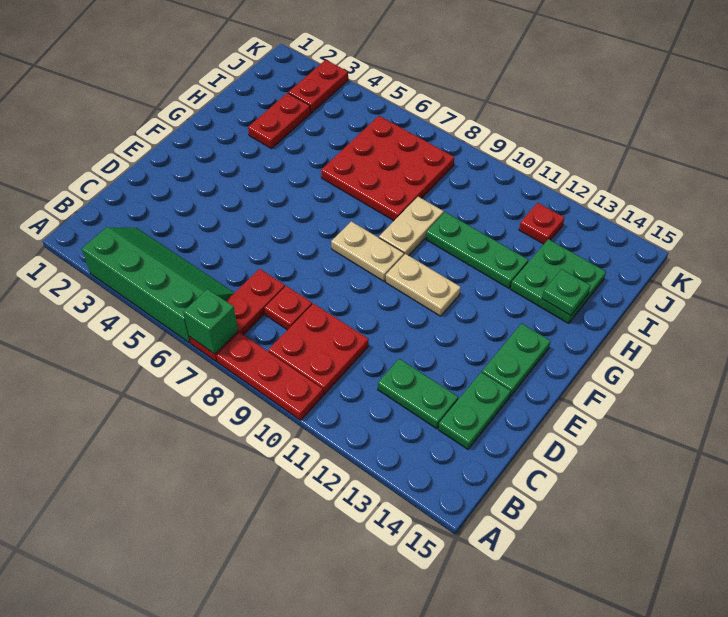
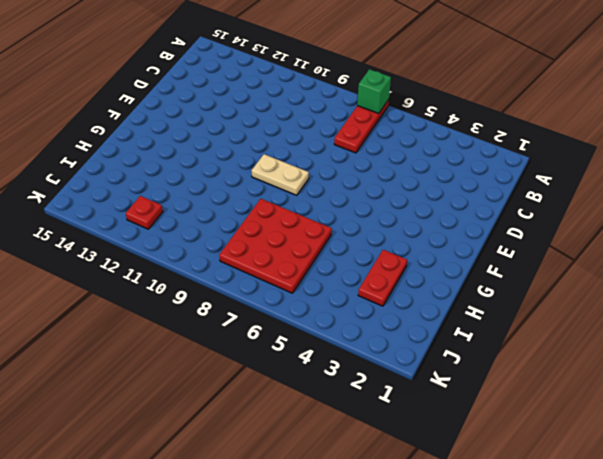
none -> green slope A3:B6 level 1 top A
none -> red plate A8:A10 level 1
none -> red plate B9:C10 level 1

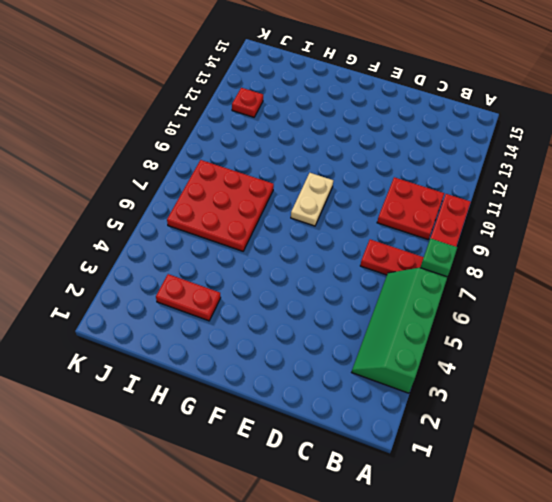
none -> red plate C8 level 1
none -> green plate C12:C13 level 1
none -> green plate C14:D14 level 1

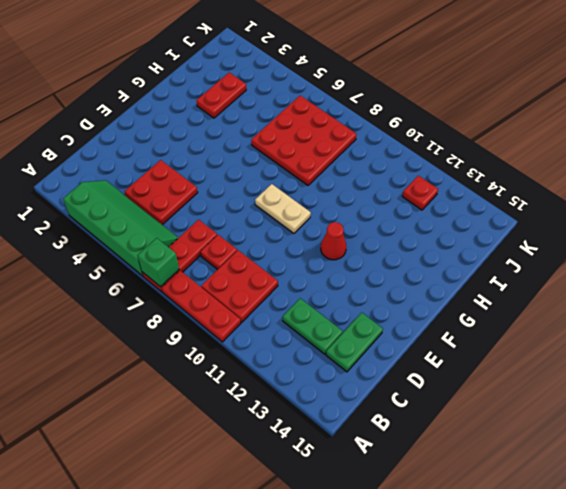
red plate C4:D5 level 1 -> none
red cone F11 level 1 -> tan plate F10:F11 level 1
none -> green plate E14:F14 level 1
none -> tan plate G9:H9 level 1
none -> green plate H10:H12 level 1

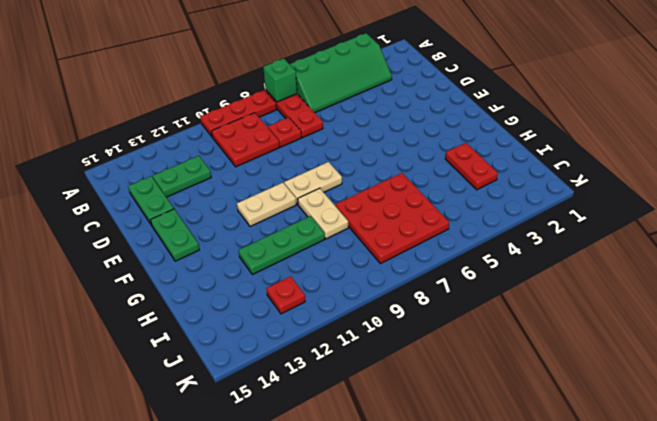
none -> green plate H13:I14 level 1
none -> red plate J3:K3 level 1
none -> green plate H14 level 2

